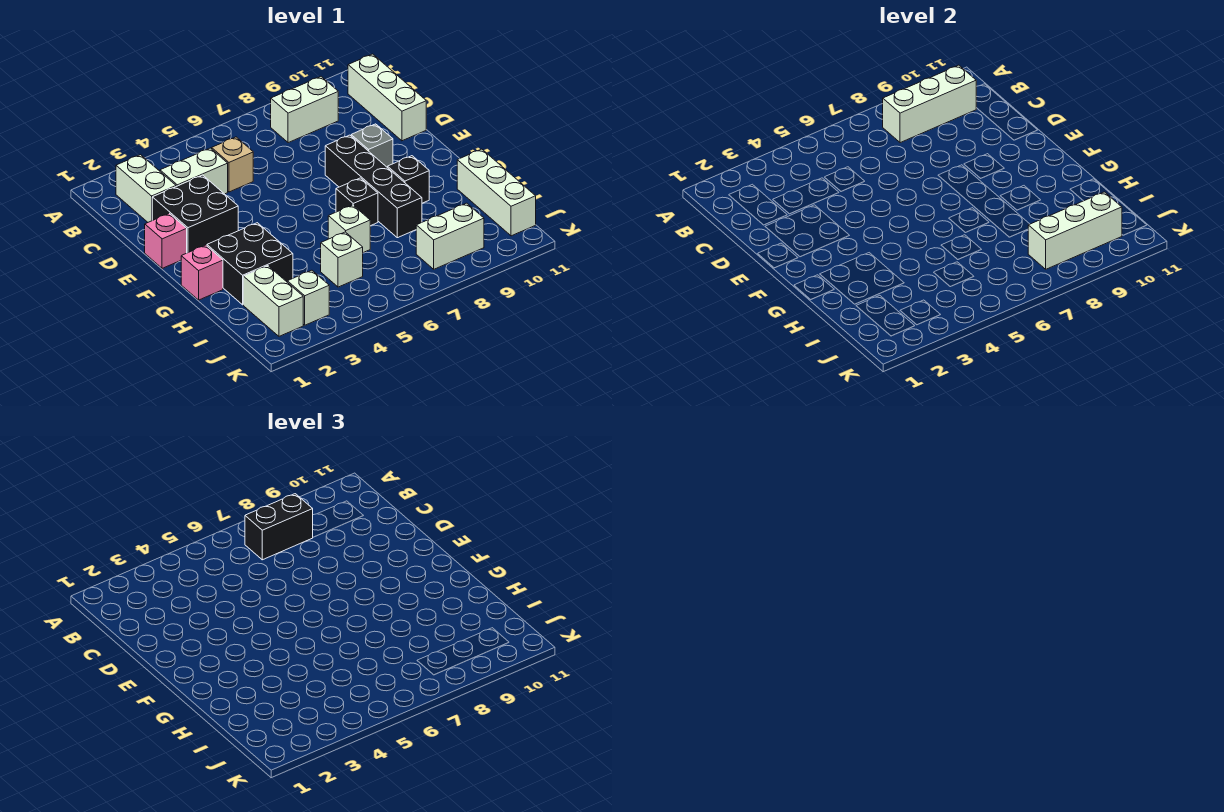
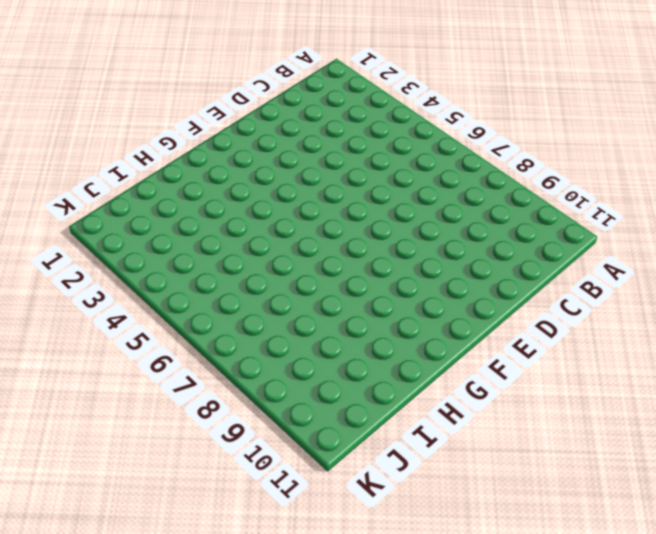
none -> white brick B2:C2 level 1
none -> white brick B8:B9 level 1
none -> white brick B11:D11 level 1

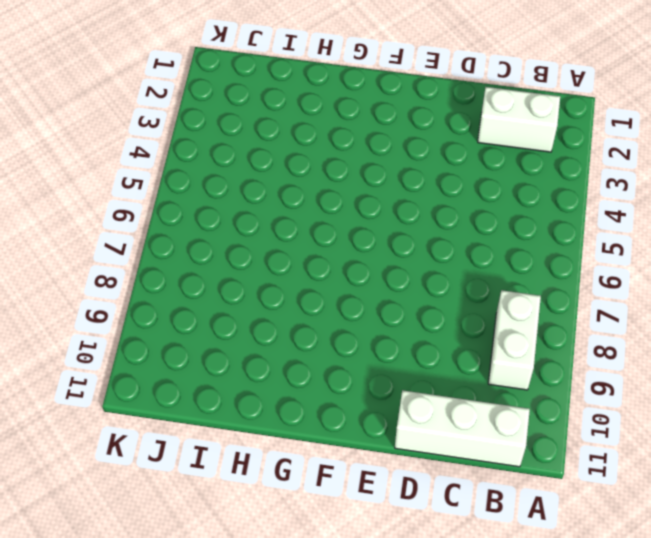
none -> white brick C3:C4 level 1
none -> tan brick C5 level 1
none -> black brick D2:E3 level 1

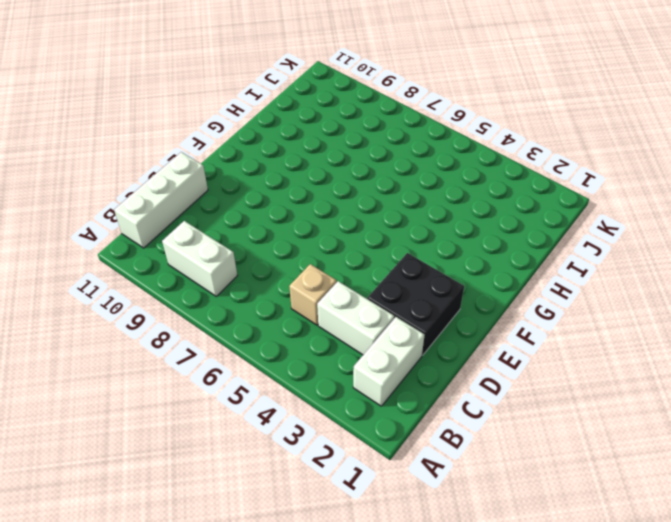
none -> pink brick E1 level 1
none -> black brick E8:H8 level 1
none -> grey brick E9 level 1

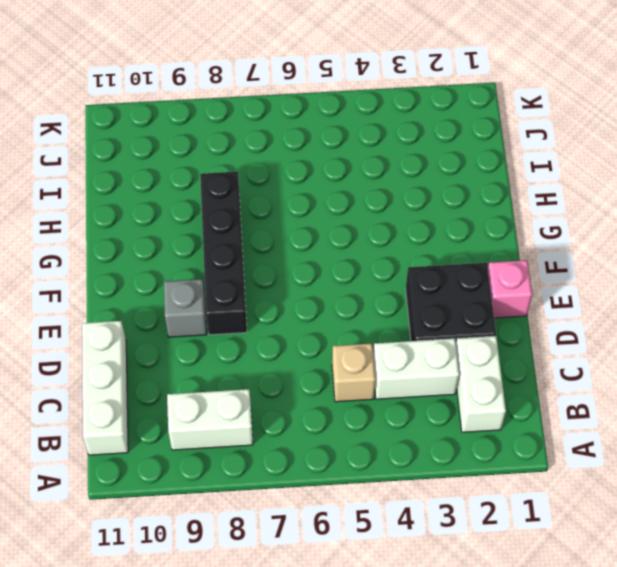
none -> pink brick G1 level 1
none -> black brick G2:H3 level 1
none -> black brick G7 level 1

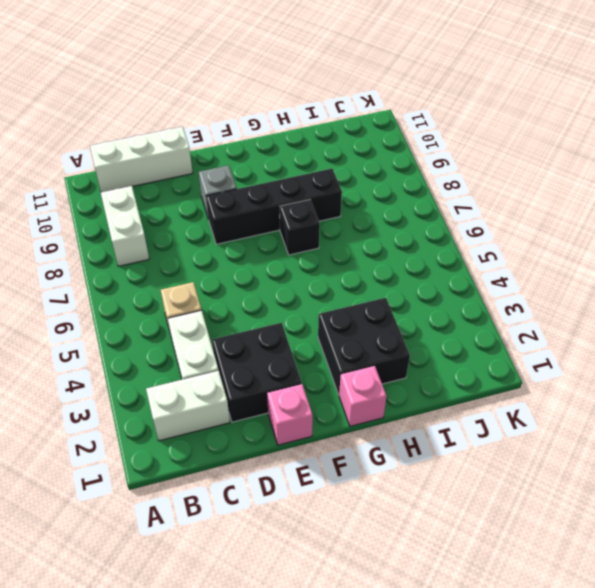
none -> black brick G9 level 1
none -> white brick H6 level 1
none -> white brick H11:J11 level 1

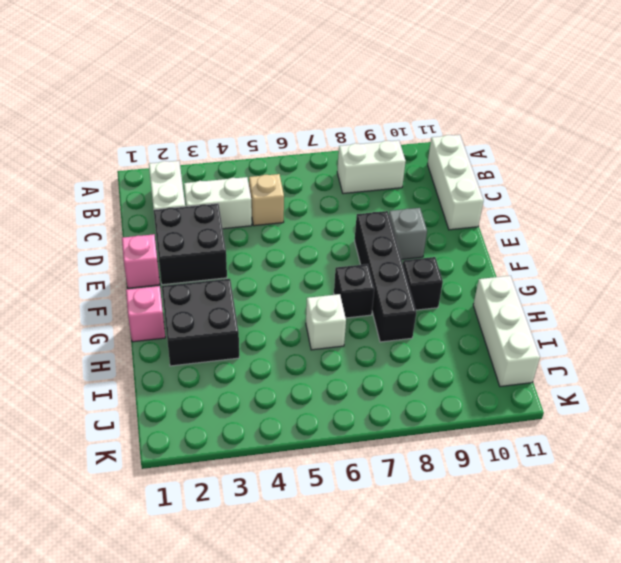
none -> white brick I2:J2 level 1
none -> white brick I5 level 1
none -> white brick J3 level 1

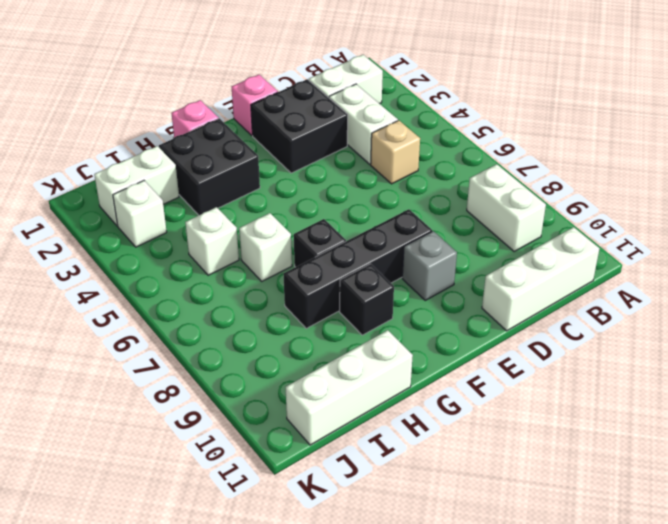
none -> white brick J8:J9 level 1
none -> white brick B8:B10 level 2
none -> white brick J8:J10 level 2

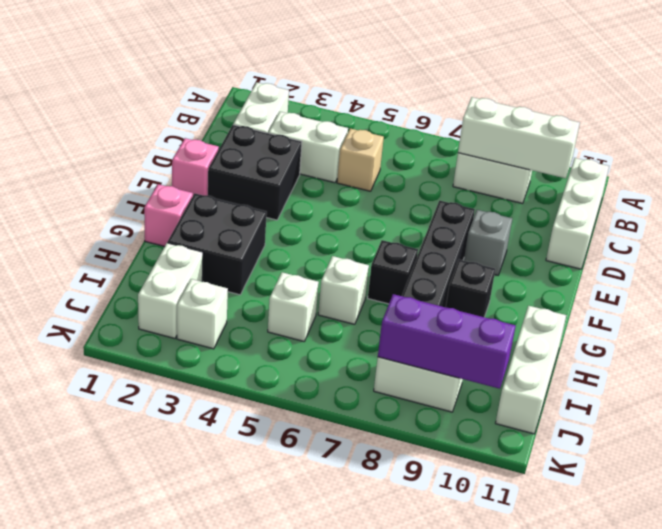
purple brick J8:J10 level 2 -> white brick J8:J10 level 2
none -> black brick B7:B8 level 3

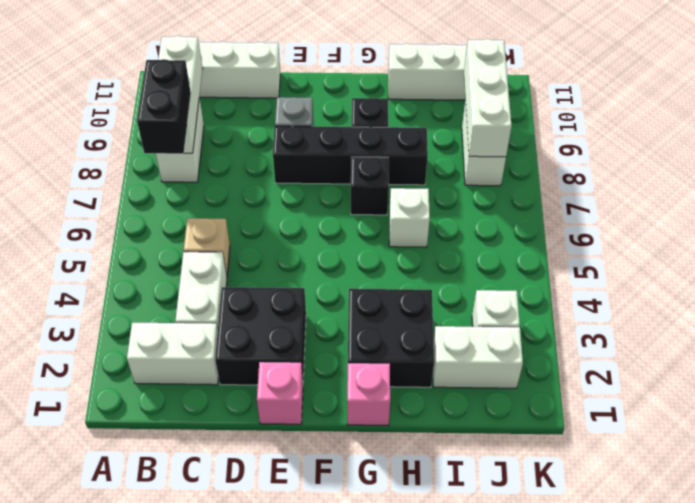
none -> white brick I5 level 1

